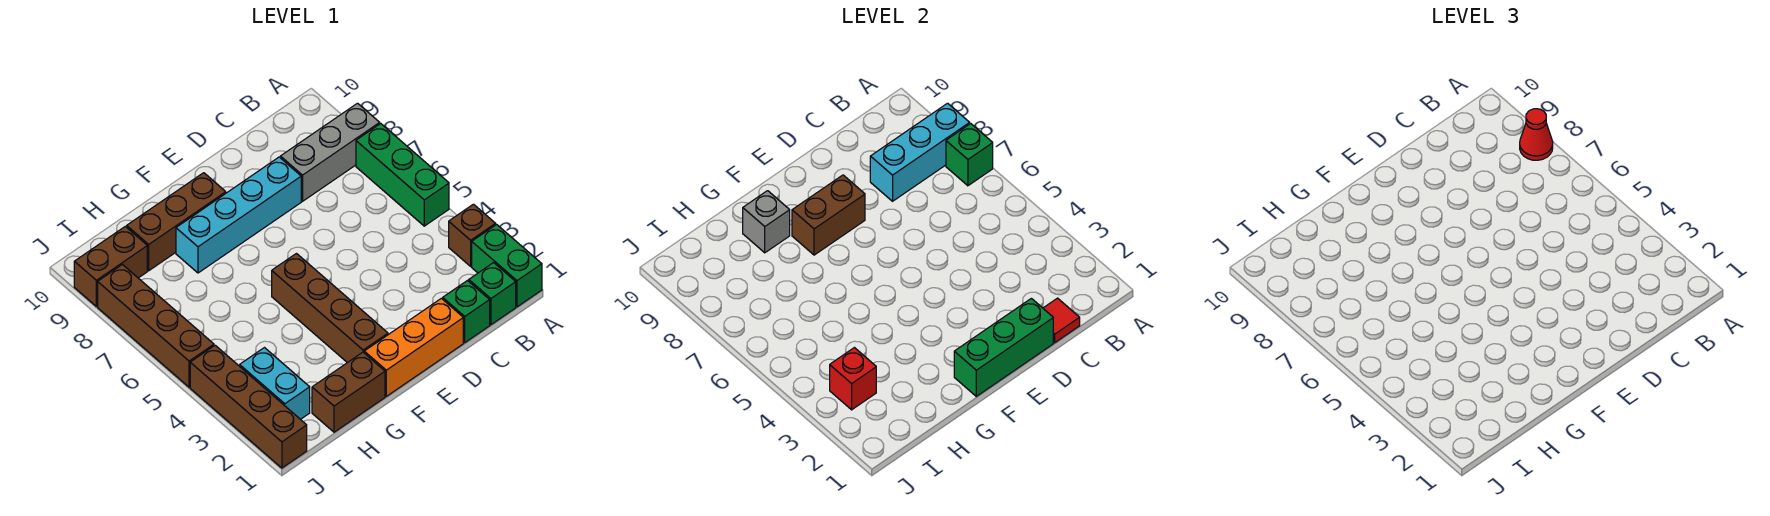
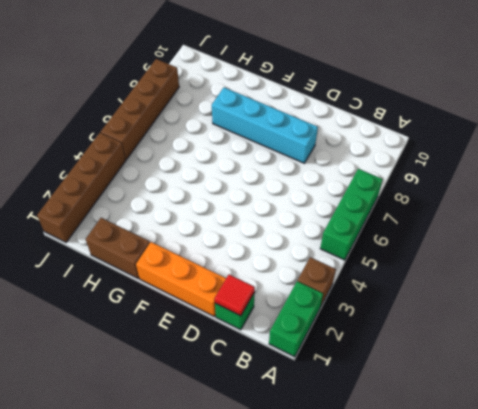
none -> grey brick A8:C8 level 1
none -> green brick B1 level 1
none -> brown brick F2:F5 level 1

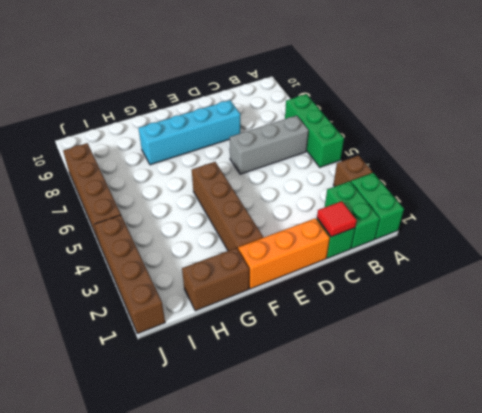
green brick B1:B2 level 1 -> green brick B1 level 1
grey brick B6:D6 level 1 -> grey brick A8:C8 level 1
none -> brown brick F9:H9 level 1
none -> cyan brick I2:I3 level 1
none -> brown brick I9:J9 level 1

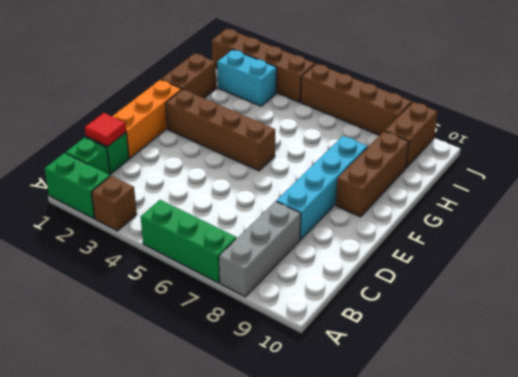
none -> green brick A7 level 2
none -> cyan brick A8:C8 level 2
none -> green brick D1:F1 level 2

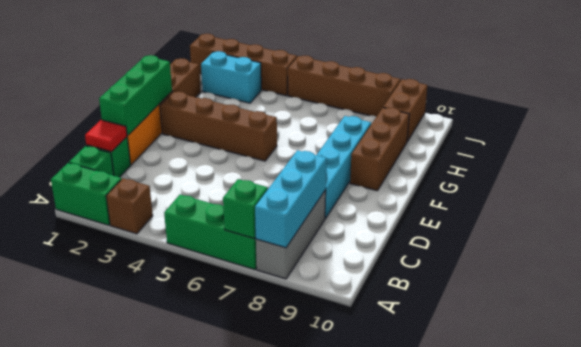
none -> brown brick E8:F8 level 2
none -> grey brick G9 level 2
none -> red brick I3 level 2

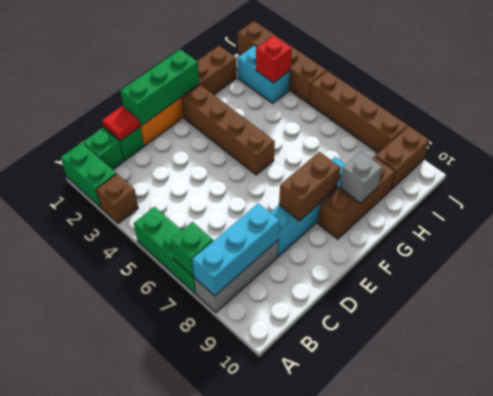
none -> red cone A8 level 3

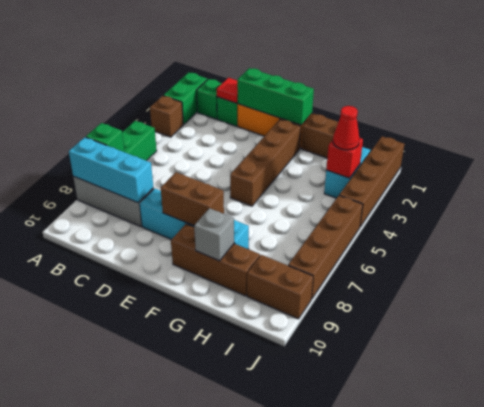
red cone I3 level 3 -> red cone A8 level 3

